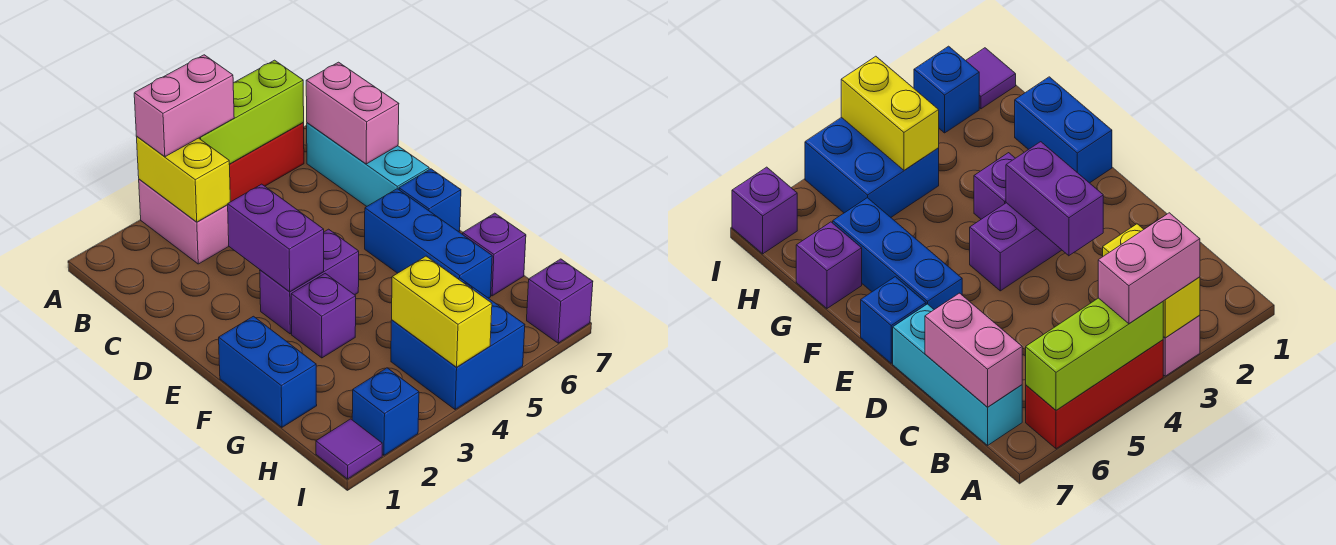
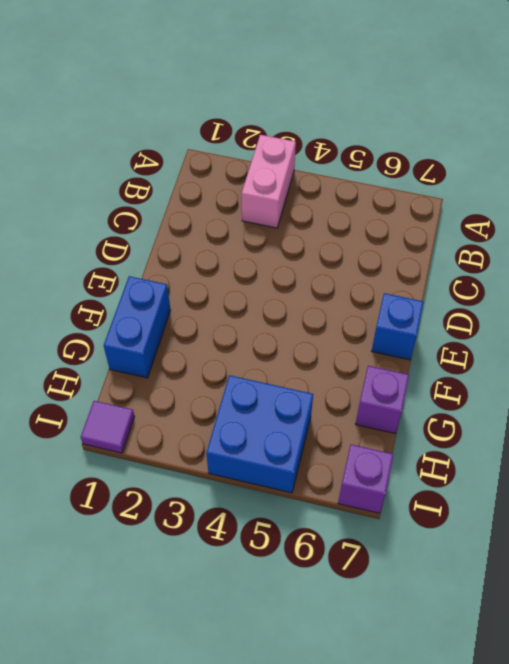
none -> red brick A4:A6 level 1
none -> cyan brick B7:D7 level 1
none -> purple brick E3:E4 level 1

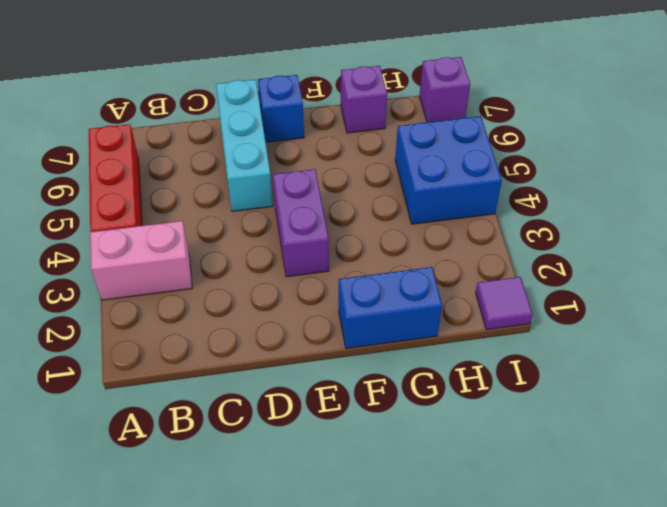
cyan brick D5:D7 level 1 -> cyan brick B7:D7 level 1
none -> blue brick E6:G6 level 1
none -> purple brick F3 level 1
none -> blue brick I2 level 1

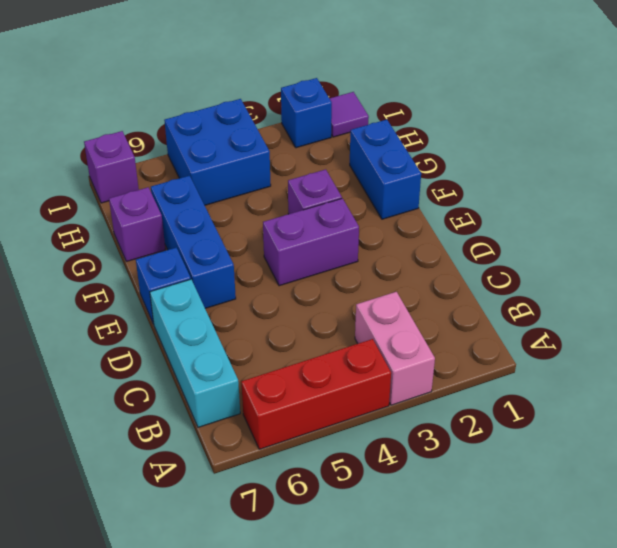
none -> yellow brick A3:B3 level 2
none -> lime brick A4:A6 level 2
none -> pink brick B7:C7 level 2

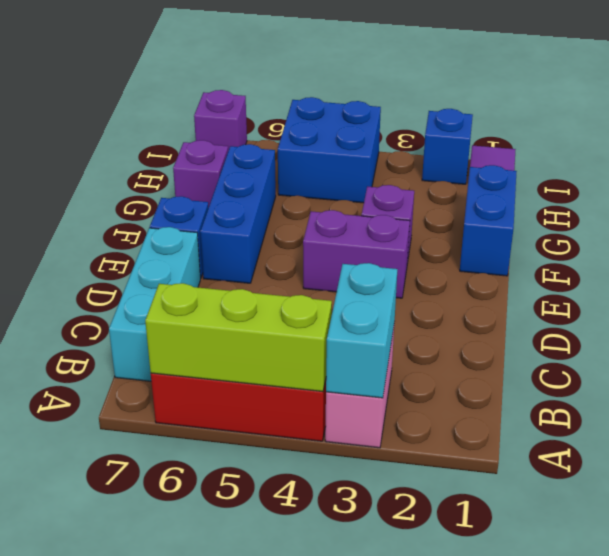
cyan brick A3:B3 level 2 -> yellow brick A3:B3 level 2
none -> pink brick B7:C7 level 2
none -> purple brick D3:E3 level 2
none -> yellow brick H4:I4 level 2

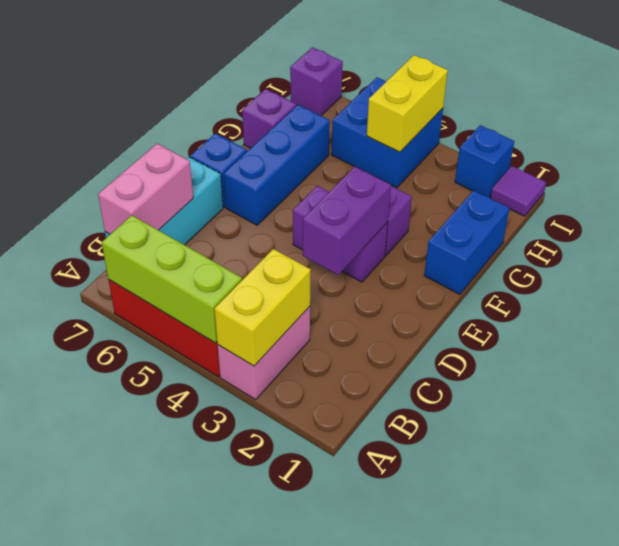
none -> pink brick A3:A4 level 3

